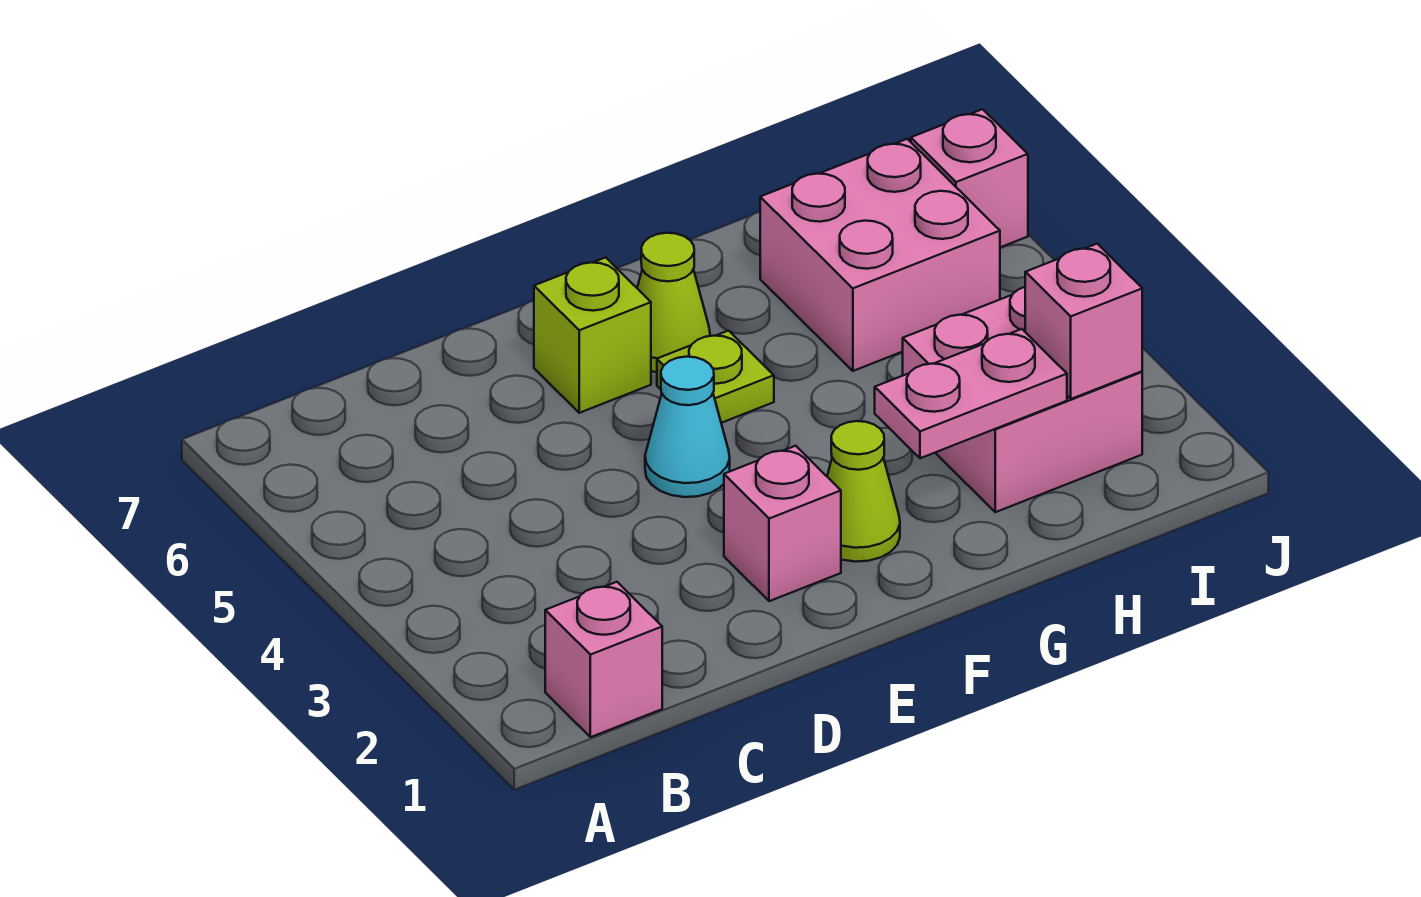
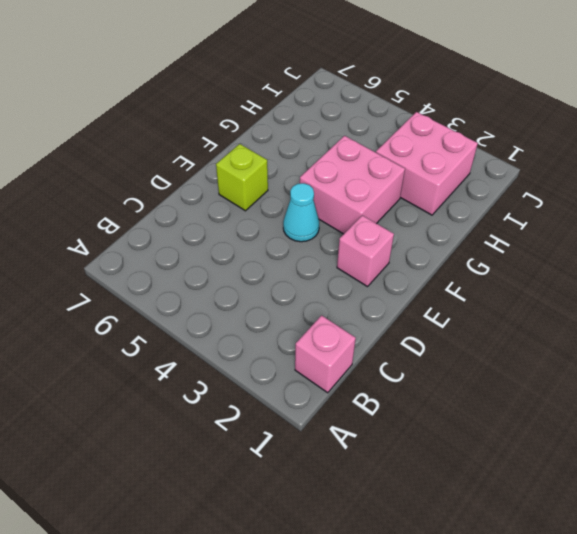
pink brick F3:G4 level 1 -> pink brick H5:I6 level 1
none -> lime cone F2 level 1
none -> lime plate F5 level 1
none -> lime cone F6 level 1

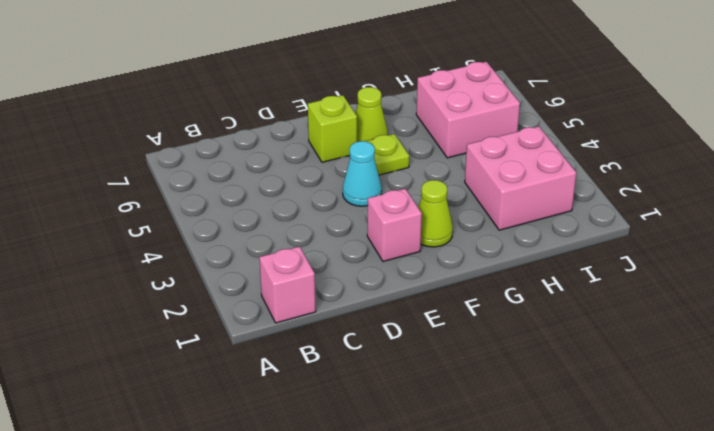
none -> pink brick J6 level 1
none -> pink plate G2:H2 level 2
none -> pink brick I2 level 2

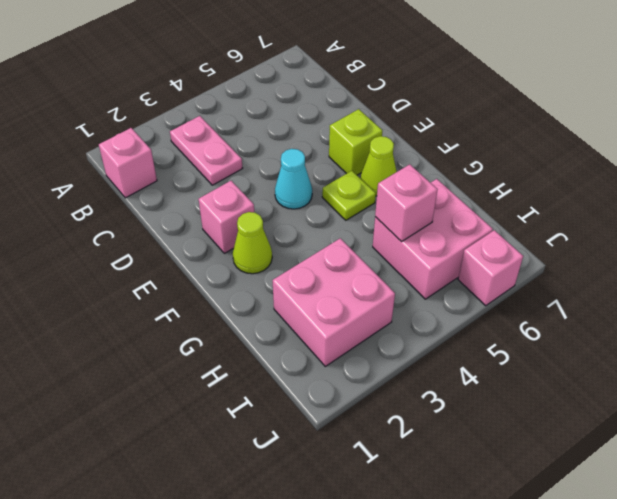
pink plate B3:C3 level 1 -> pink plate G2:H2 level 2
pink brick H5 level 2 -> pink brick I2 level 2

